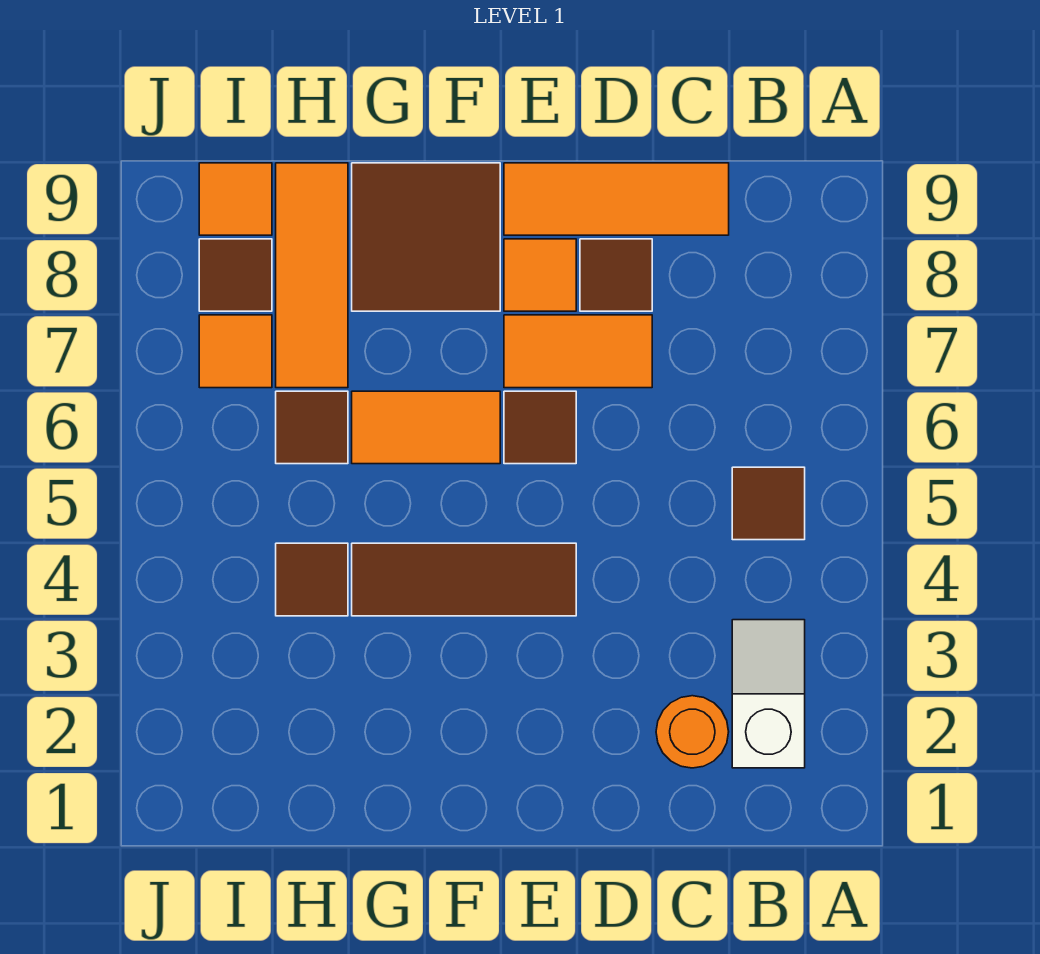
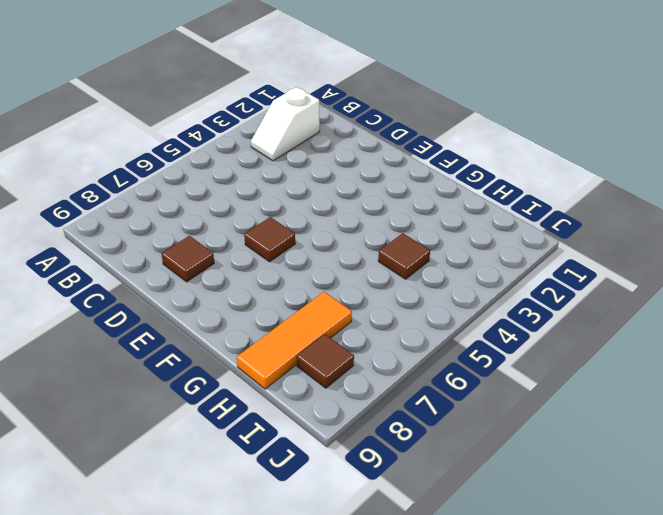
none -> brown tile B5 level 1
none -> orange round brick C2 level 1
none -> orange tile C9:E9 level 1

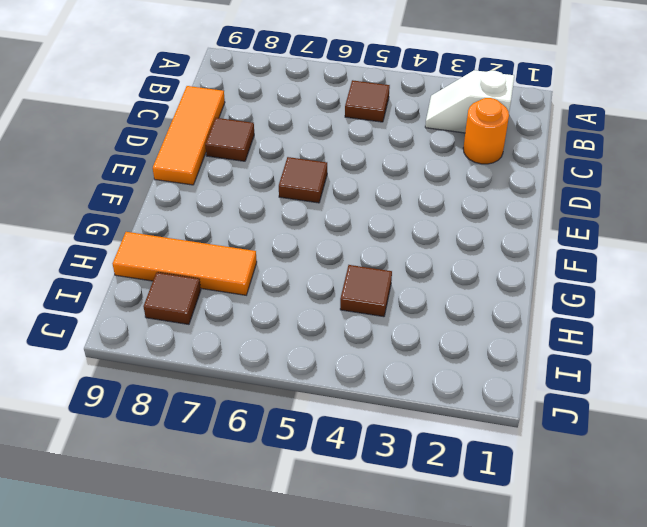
none -> orange tile D7:E7 level 1
none -> brown tile E4:G4 level 1
none -> orange tile E8 level 1

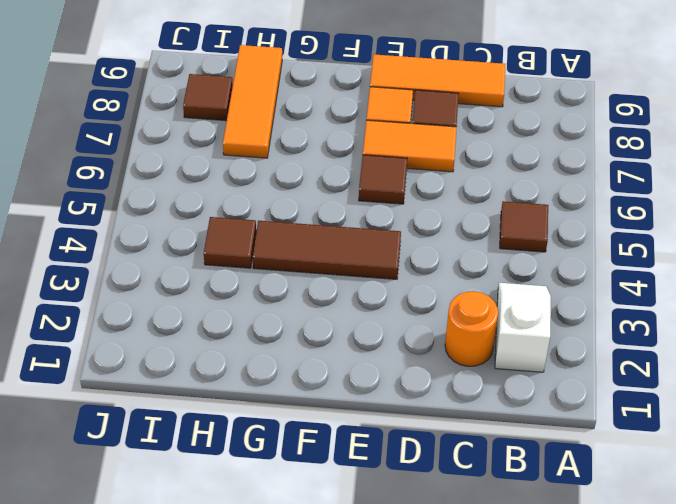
none -> orange tile F6:G6 level 1
none -> brown tile F8:G9 level 1
none -> brown tile H6 level 1

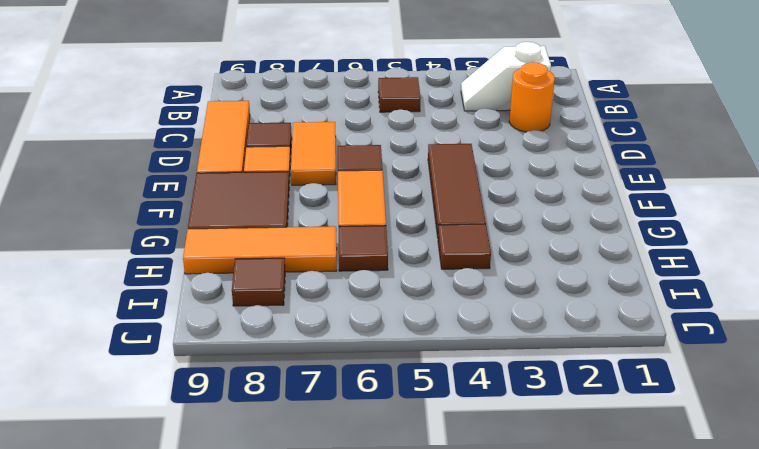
none -> orange tile I7 level 1
none -> orange tile I9 level 1

